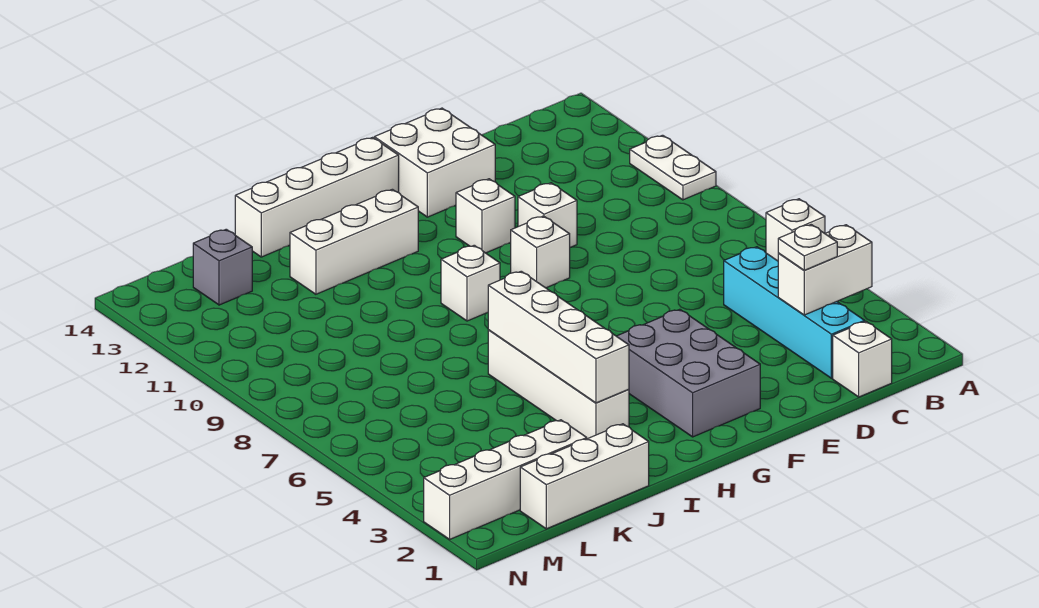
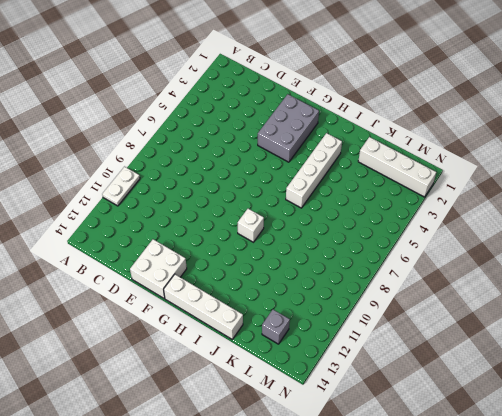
none -> white brick A6 level 1
none -> white brick C1 level 1
none -> cyan brick C2:C5 level 1

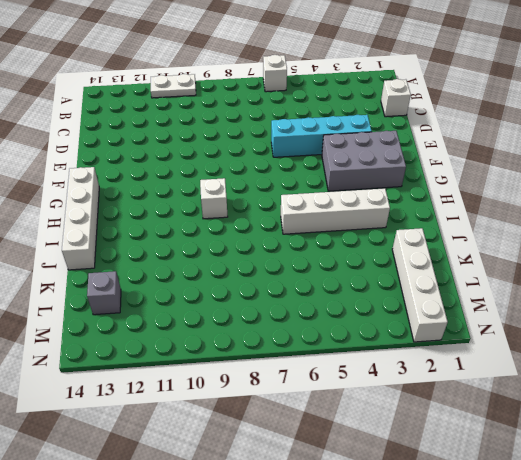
cyan brick E3:E6 level 1 -> cyan brick C2:C5 level 1
none -> white brick E10 level 1
none -> white brick E13:F14 level 1
none -> white brick F9 level 1

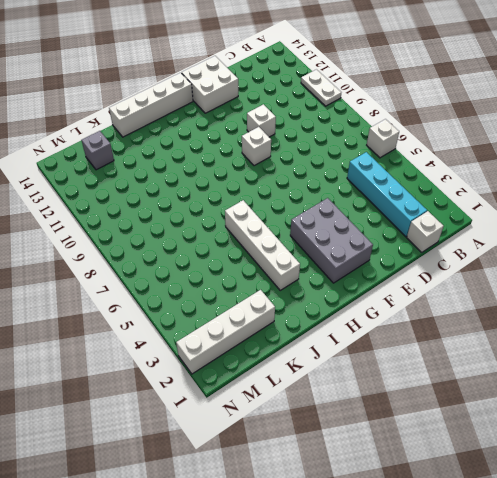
none -> white brick F11 level 1
none -> white brick H9 level 1
none -> white brick H12:J12 level 1

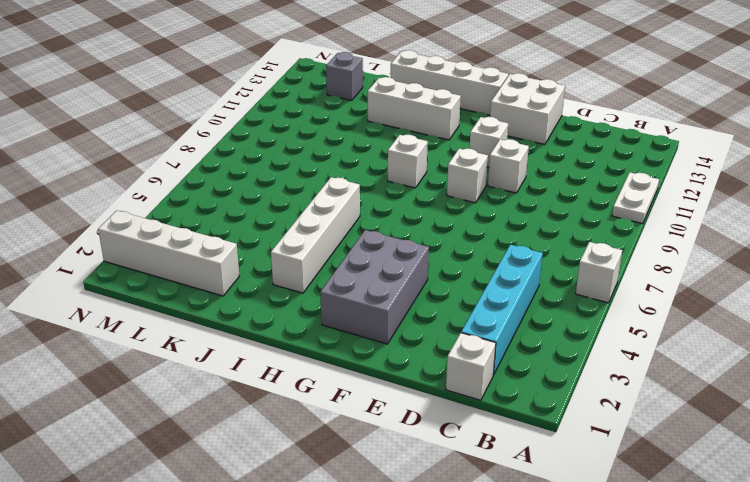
none -> white brick J1:L1 level 1
none -> white brick B3:C3 level 2
none -> white brick I3:I6 level 2

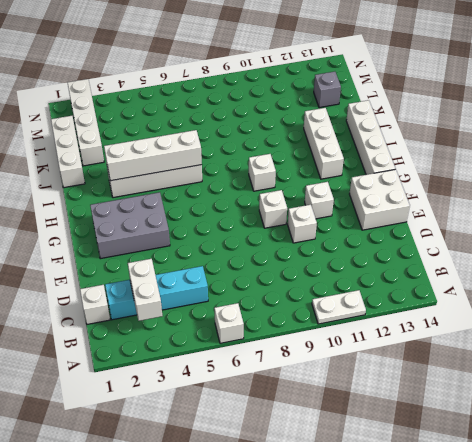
none -> white plate C3 level 3

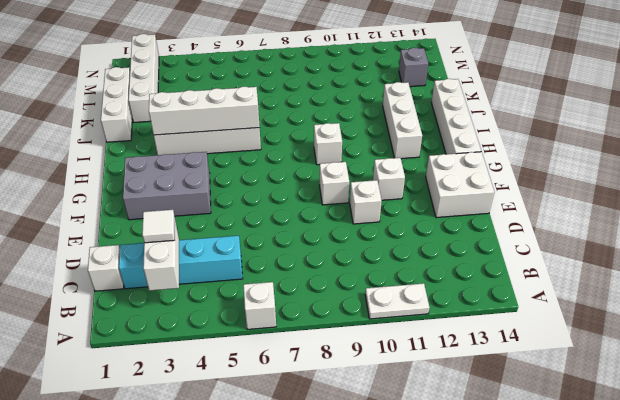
white tile C3 level 3 -> white plate C3 level 3

